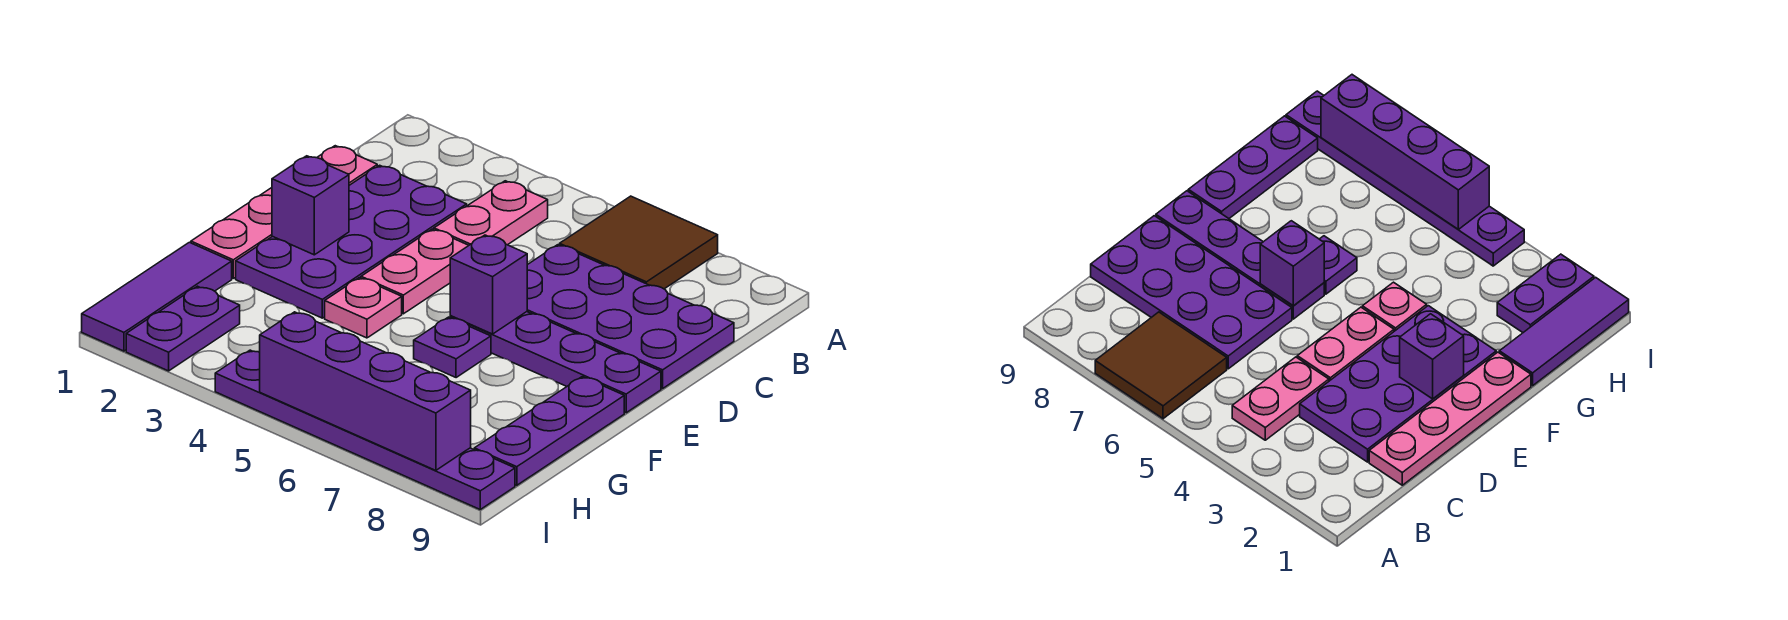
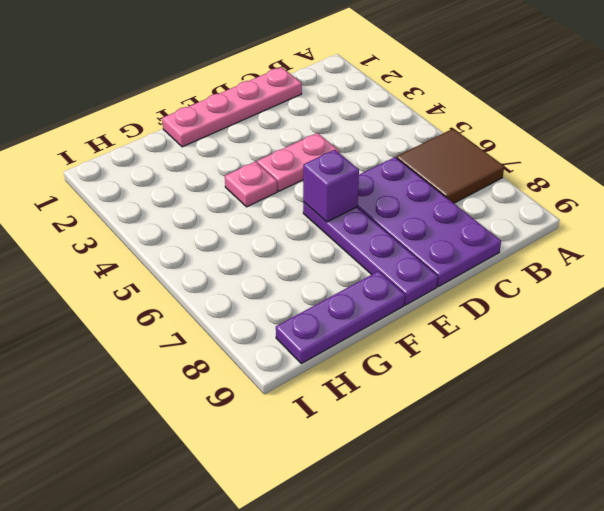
none -> pink plate B4:C4 level 1
none -> purple plate C2:F3 level 1
none -> purple plate F6 level 1

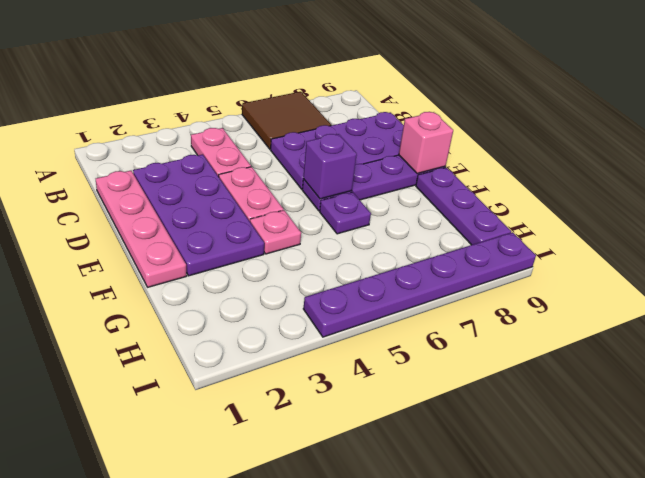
pink brick E9 level 2 -> none
none -> purple tile G1:I1 level 1
none -> purple plate H2:I2 level 1
none -> purple brick E2 level 2

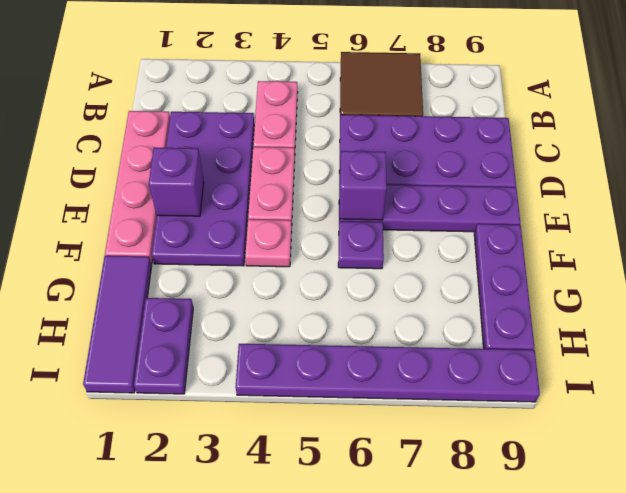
none -> purple brick I5:I8 level 2

